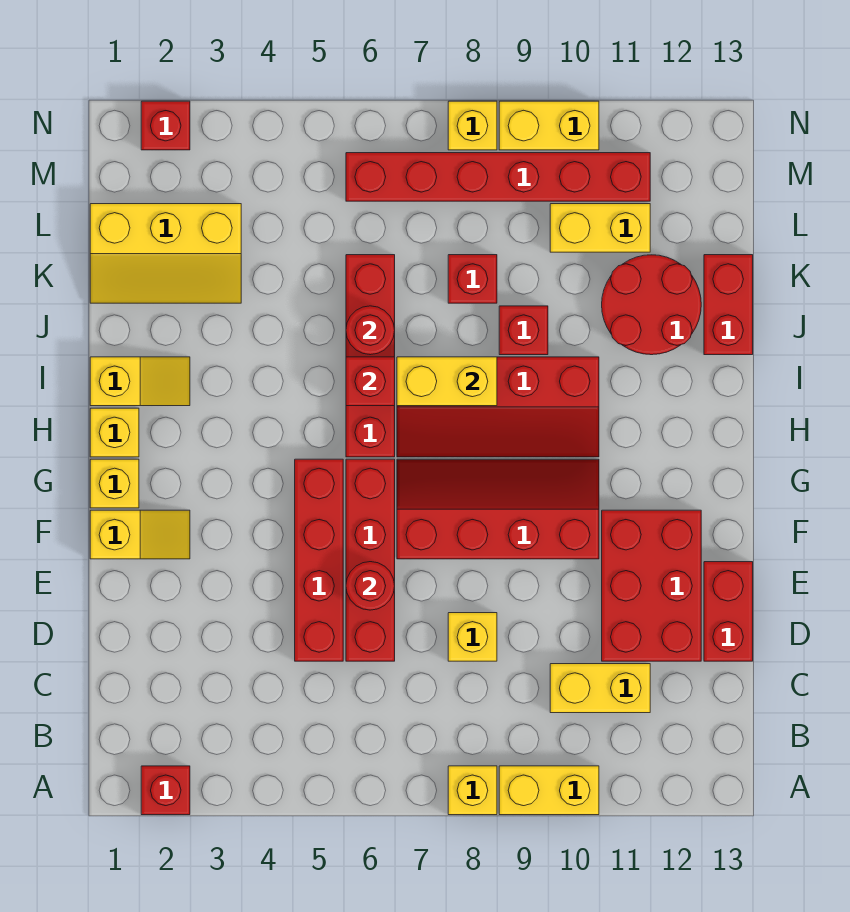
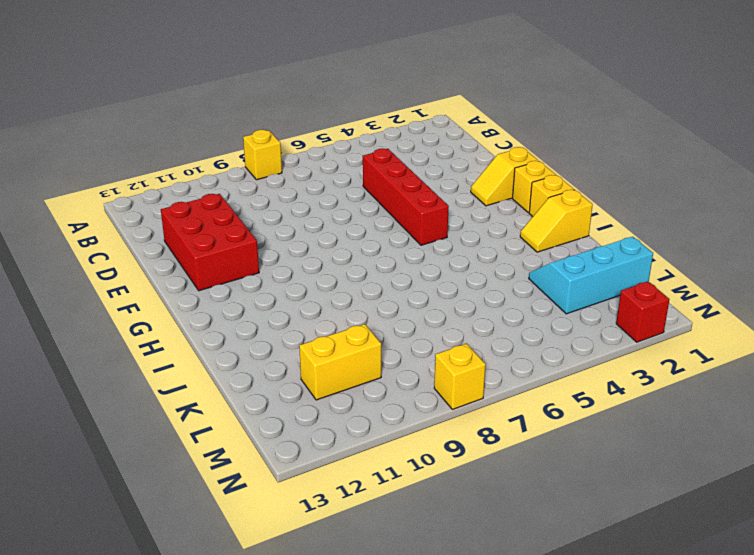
cyan slope K1:L3 level 1 top L -> yellow slope K1:L3 level 1 top L
none -> red brick A2 level 1
none -> yellow brick A9:A10 level 1
none -> yellow brick C10:C11 level 1
none -> red brick D6:G6 level 1

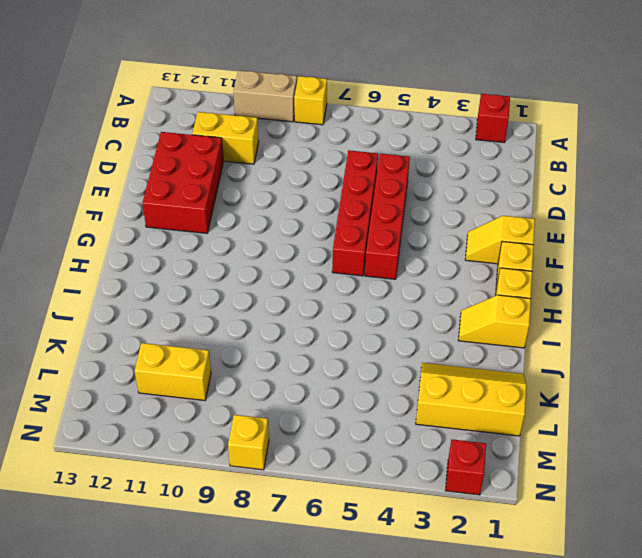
tan brick A9:A10 level 1 -> yellow brick A9:A10 level 1
none -> yellow brick D8 level 1
none -> red brick D13:E13 level 1
none -> red slope F7:G10 level 1 top F
none -> red brick H6:K6 level 1

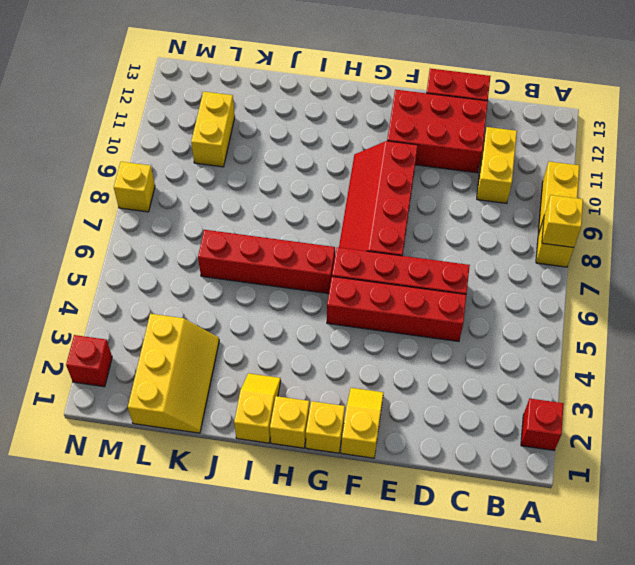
yellow brick A8 level 2 -> yellow brick D8 level 1
none -> red slope H7:I10 level 1 top I
none -> red brick J9 level 1
none -> red round brick J11:K12 level 1
none -> red brick J13:K13 level 1

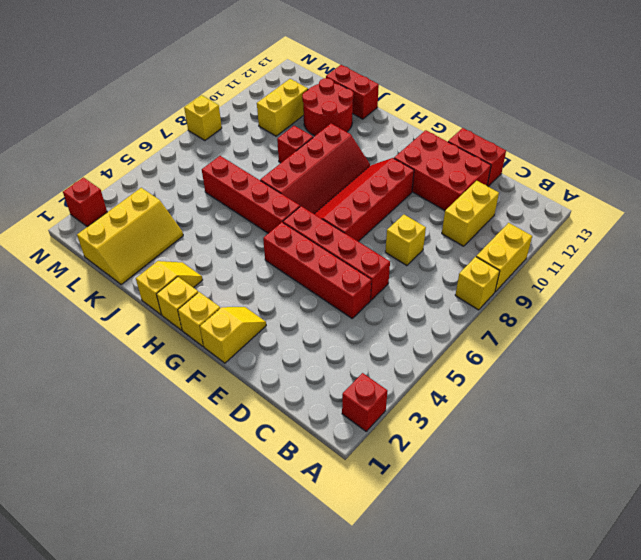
none -> red brick K8 level 1
none -> red brick M6:M11 level 1
none -> yellow brick N9:N10 level 1
none -> red round brick E6 level 2

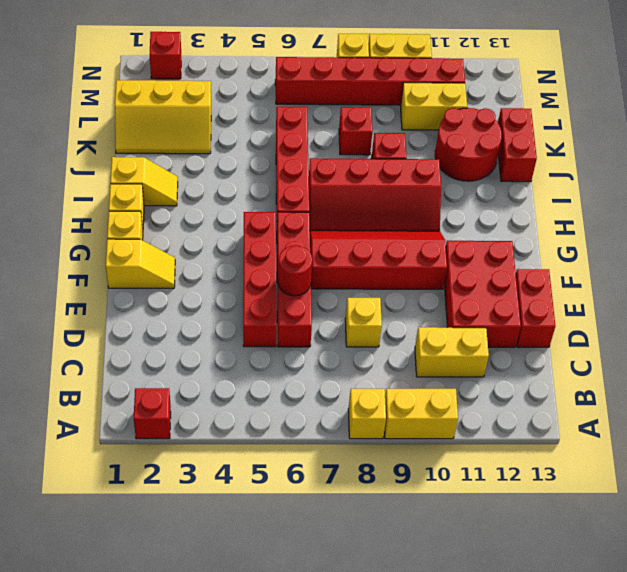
none -> red brick I6 level 2
none -> yellow brick I7:I8 level 2
none -> red round brick J6 level 2

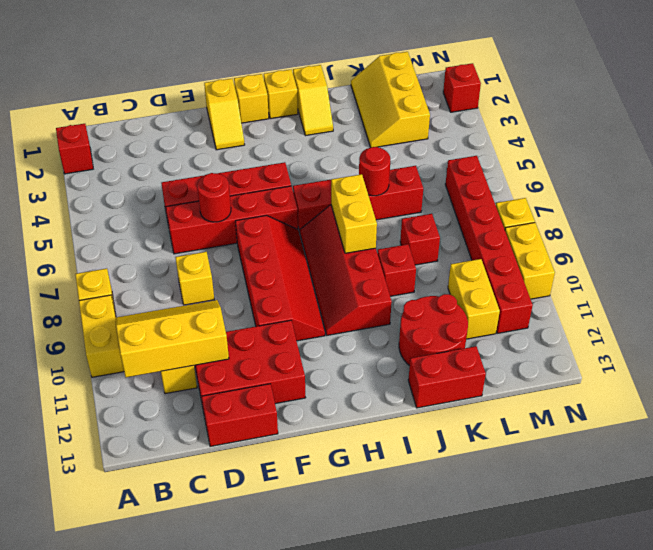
yellow slope B10:D11 level 2 top 11 -> none
none -> red brick I6 level 2

